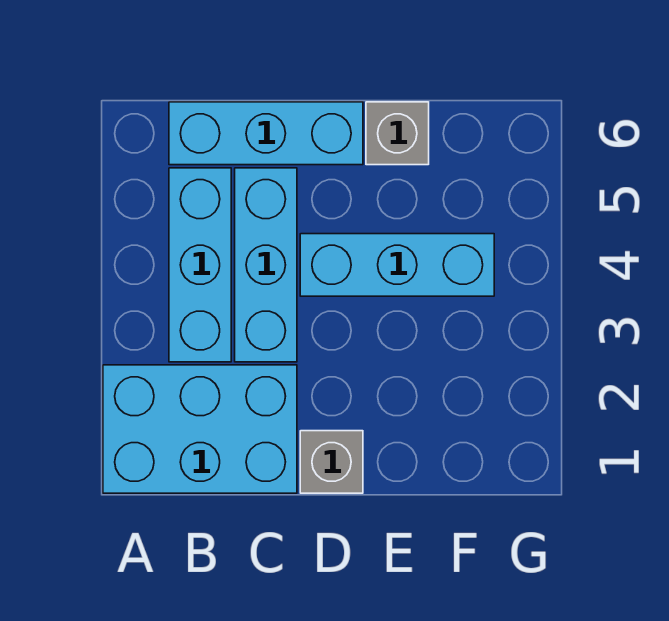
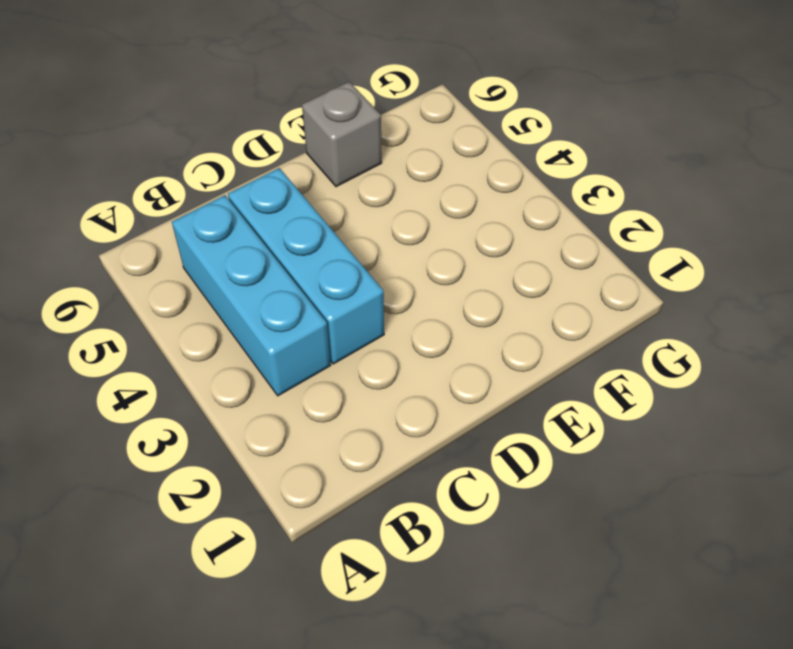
none -> cyan brick A1:C2 level 1
none -> cyan brick B6:D6 level 1

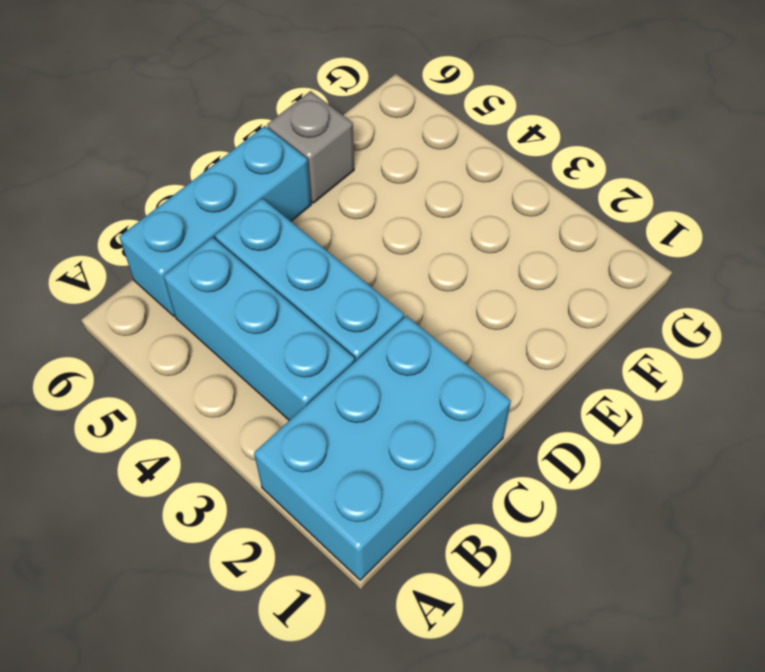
none -> grey brick D1 level 1
none -> cyan brick D4:F4 level 1

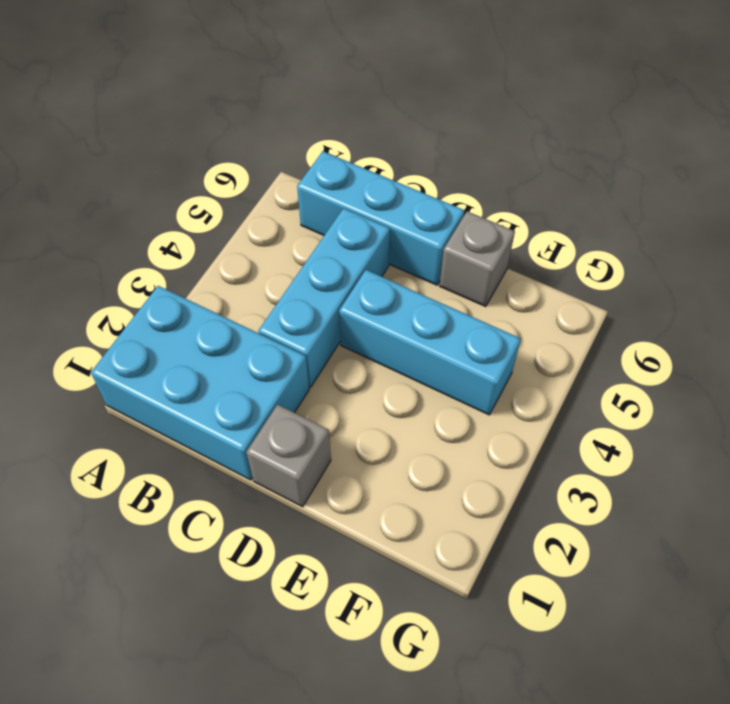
none -> cyan brick B3:B5 level 1

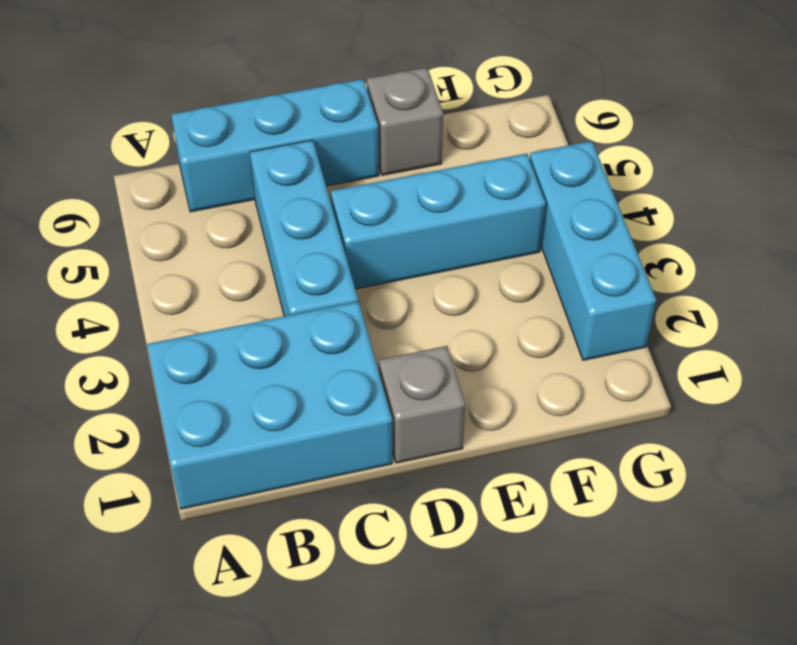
cyan brick G2:G4 level 1 -> cyan brick B3:B5 level 1

